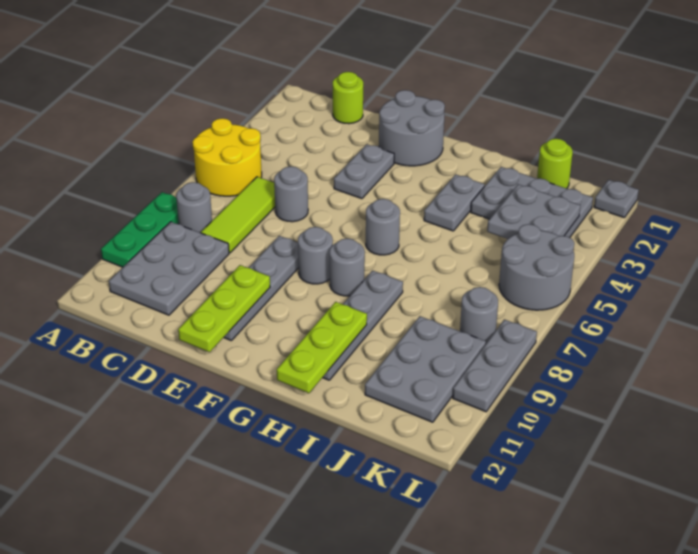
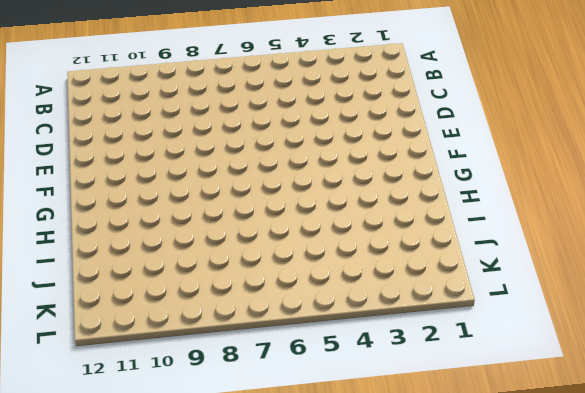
none -> yellow round brick A5:B6 level 1
none -> green plate A8:A10 level 1
none -> grey round brick B8 level 1

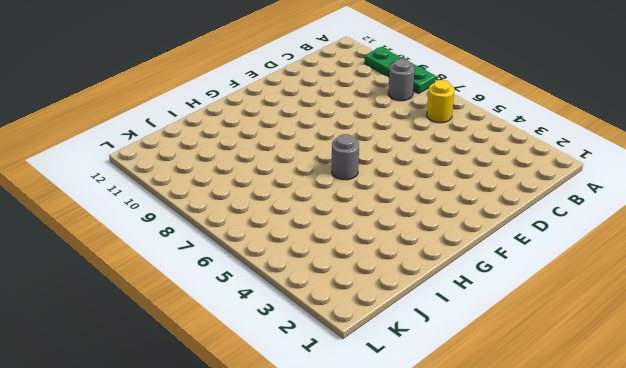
yellow round brick B6 level 1 -> yellow round brick A5:B6 level 1
none -> grey plate B9:C11 level 1
none -> lime round brick C1 level 1
none -> lime tile C6:C8 level 1

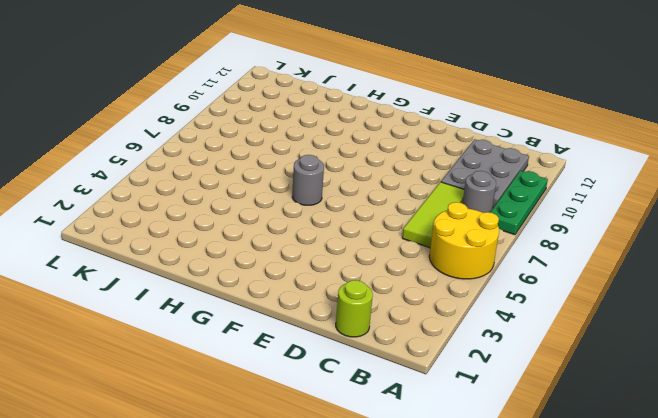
none -> grey round brick D6 level 1
none -> grey round brick E1:F2 level 1
none -> grey plate E3:E4 level 1

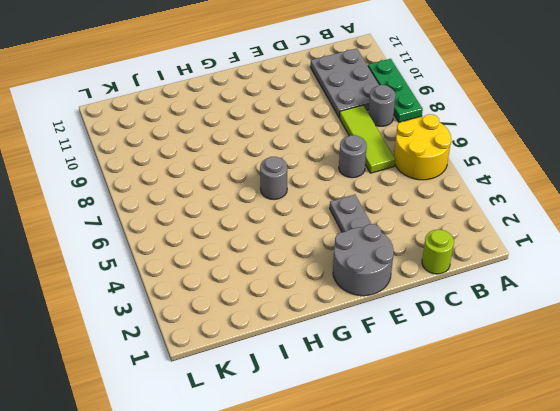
none -> grey plate E8:E11 level 1
none -> grey round brick F8 level 1
none -> grey round brick G8 level 1

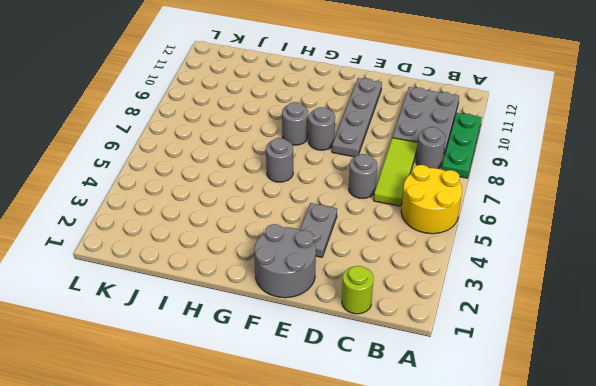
none -> grey plate H3:H4 level 1
none -> grey plate H8:H11 level 1
none -> grey plate I2:K3 level 1

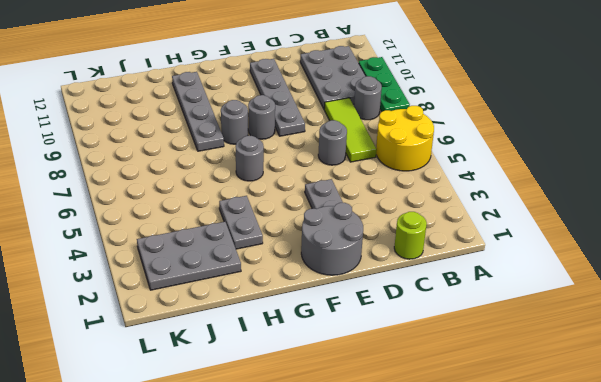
none -> lime round brick J1 level 1
none -> grey plate J9:K11 level 1
none -> grey round brick K5:L6 level 1

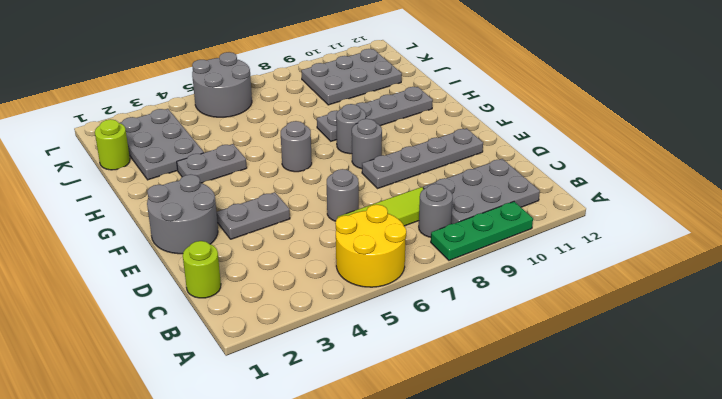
none -> grey round brick K8 level 1
none -> grey plate L1 level 1
none -> grey plate L8:L10 level 1

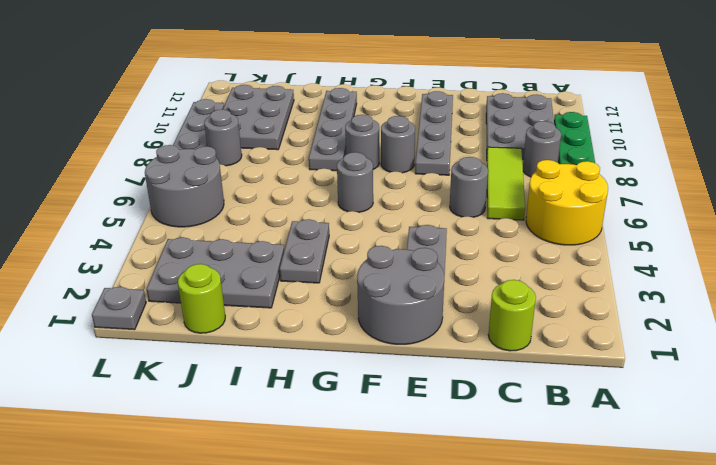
none -> lime plate E10:E12 level 2
none -> lime plate H10:H12 level 2
none -> grey plate J3:K4 level 2

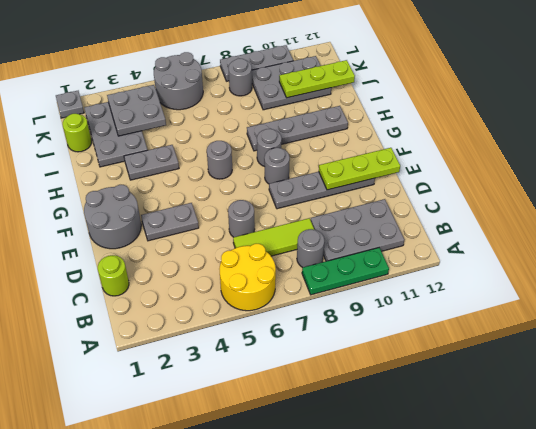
lime plate J10:J12 level 2 -> lime plate H10:H12 level 2

